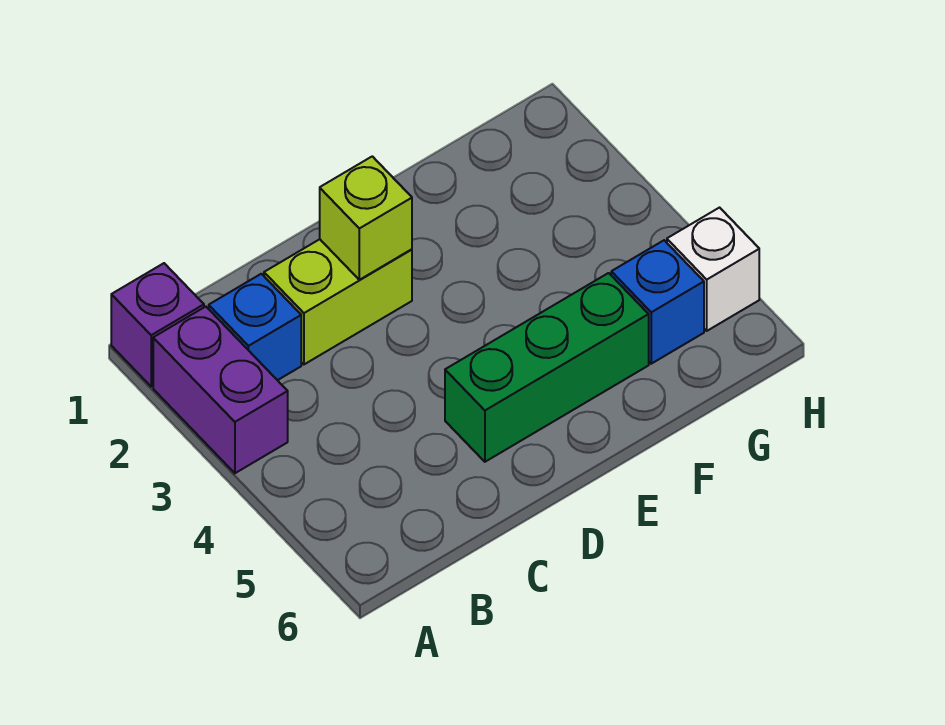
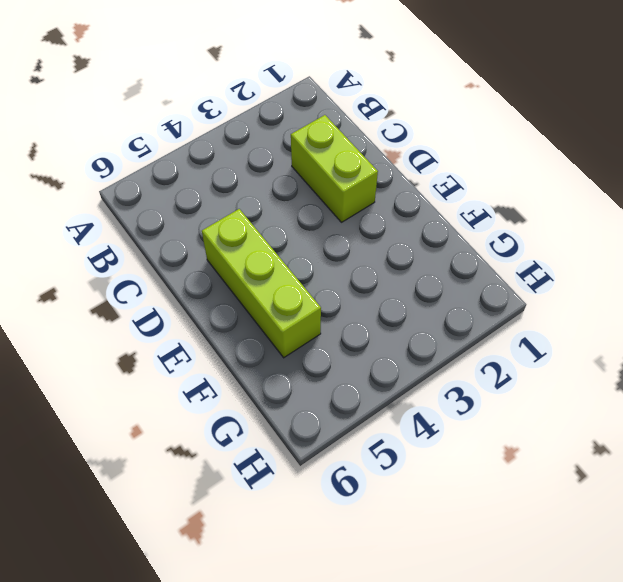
lime brick D5:F5 level 1 -> green brick D5:F5 level 1
none -> purple brick A1 level 1
none -> purple brick A2:A3 level 1

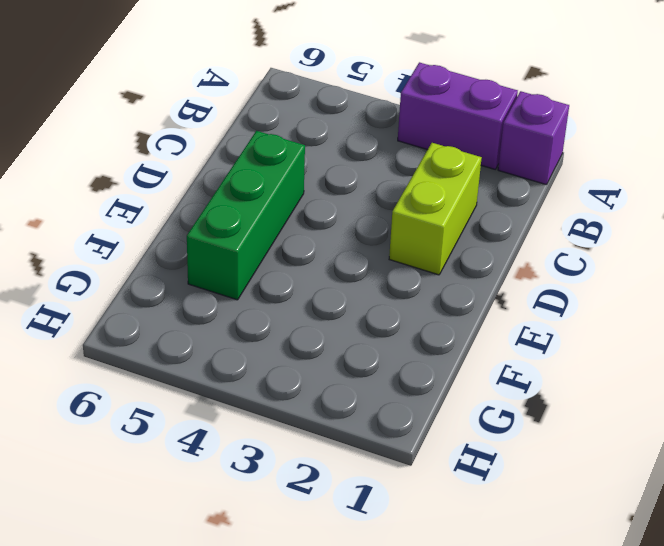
none -> blue brick B2 level 1
none -> blue brick G5 level 1

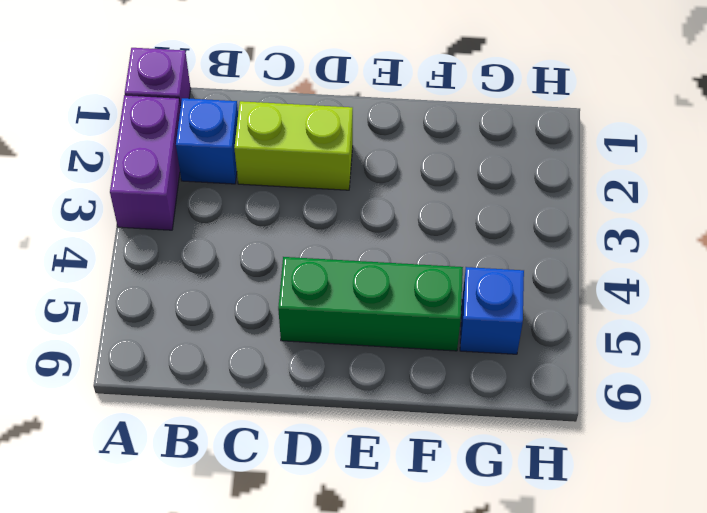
none -> white brick H5 level 1
none -> lime brick D2 level 2

